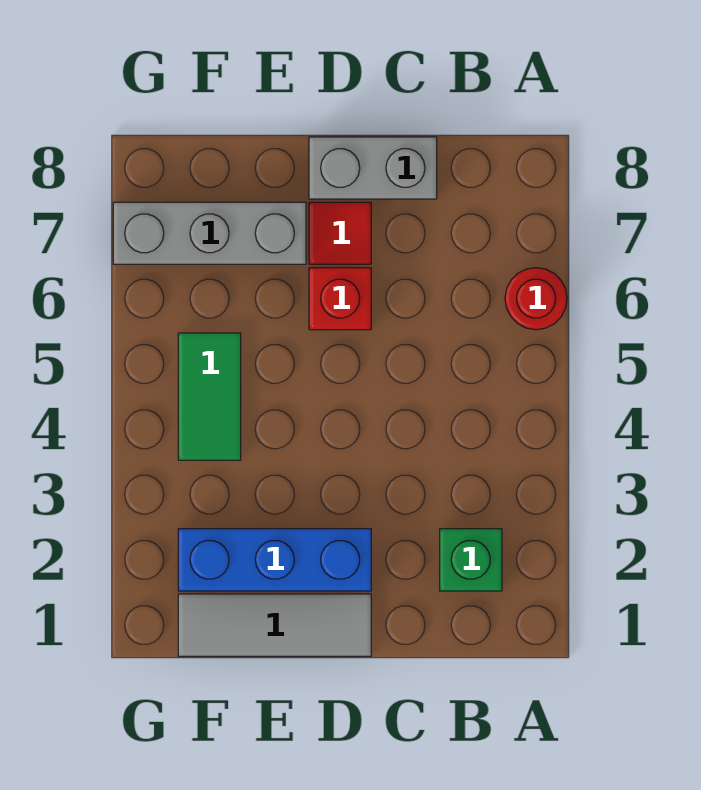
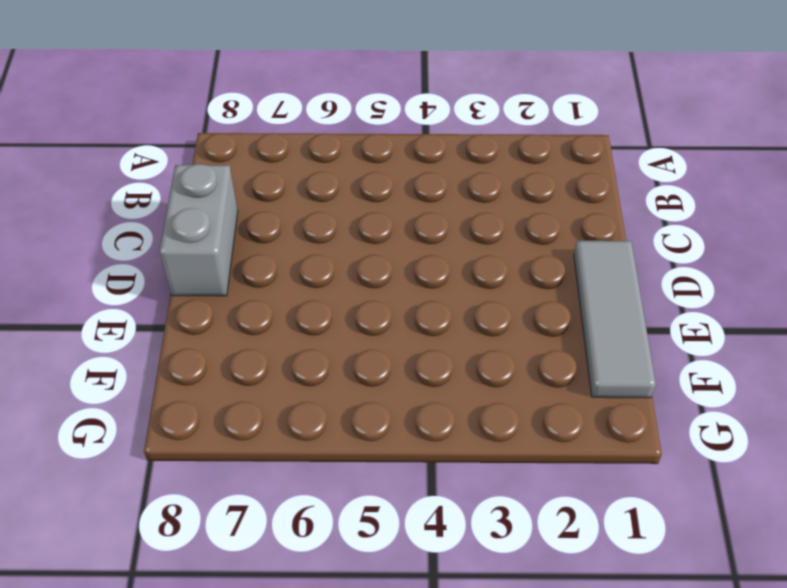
none -> red round brick A6 level 1
none -> green brick B2 level 1

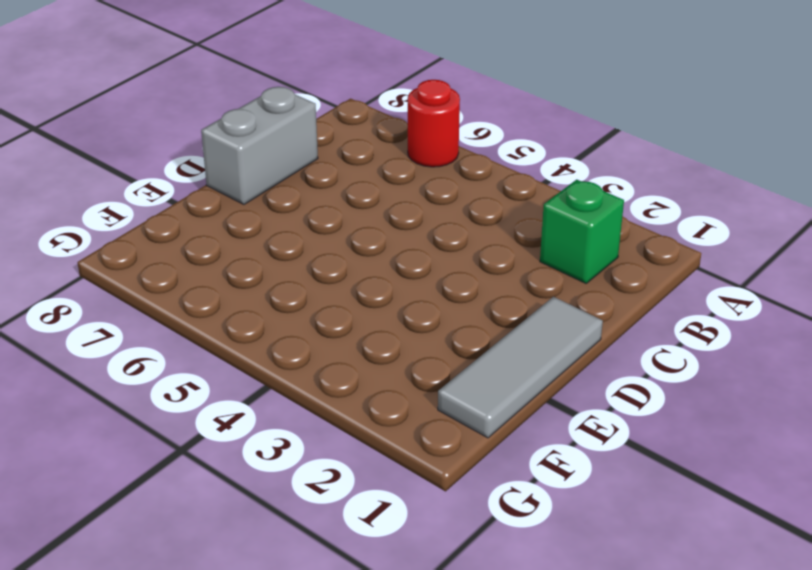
none -> blue brick D2:F2 level 1
none -> red brick D6 level 1

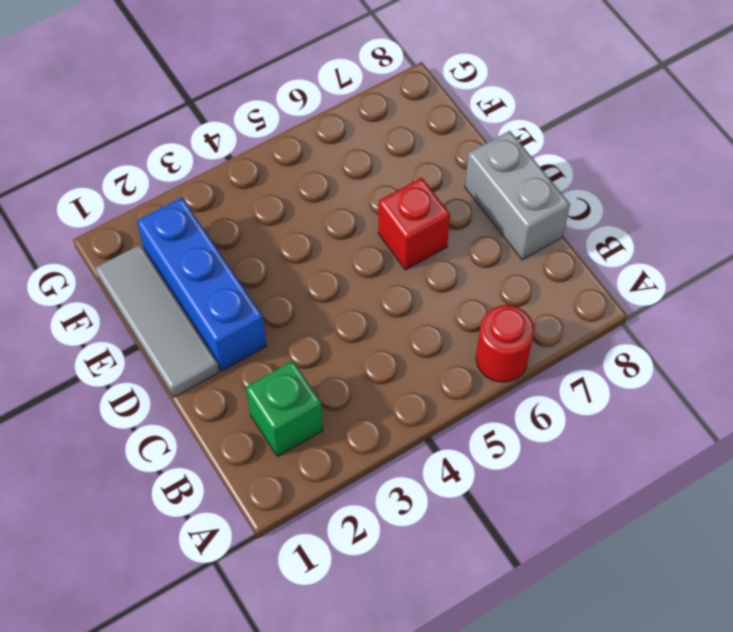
none -> red tile D7 level 1
none -> grey brick E7:G7 level 1

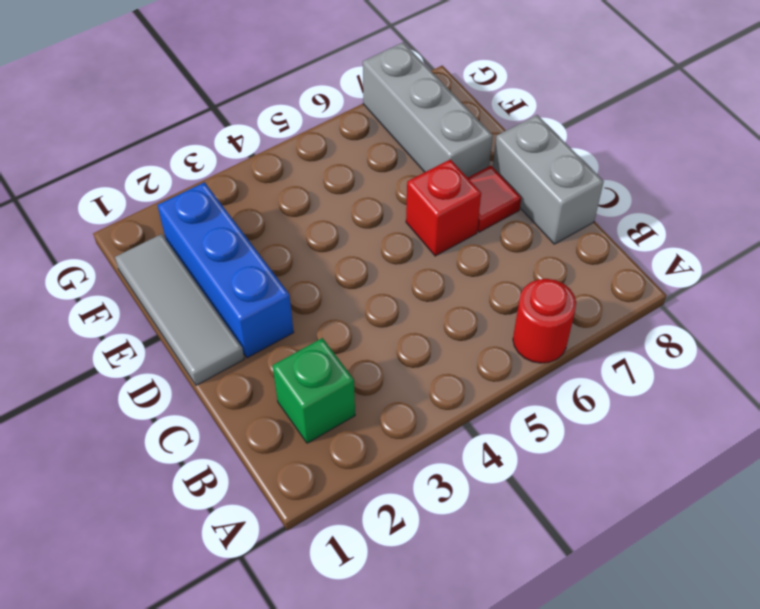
none -> green tile F4:F5 level 1

